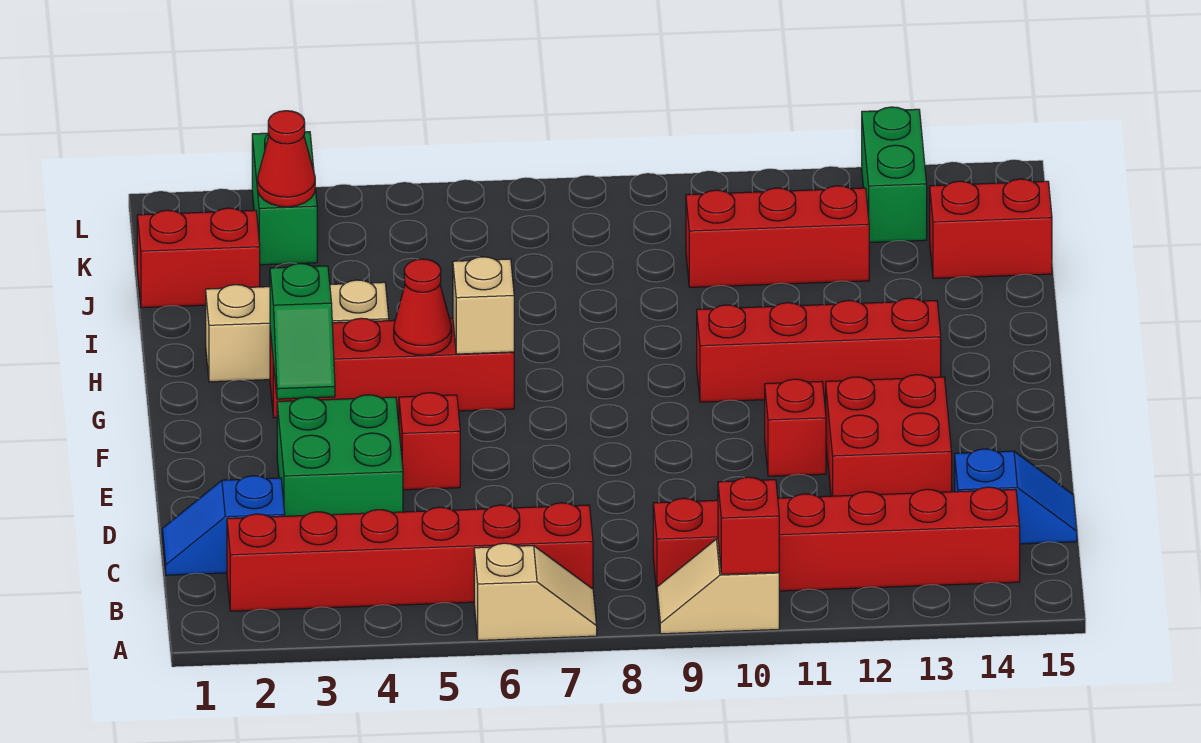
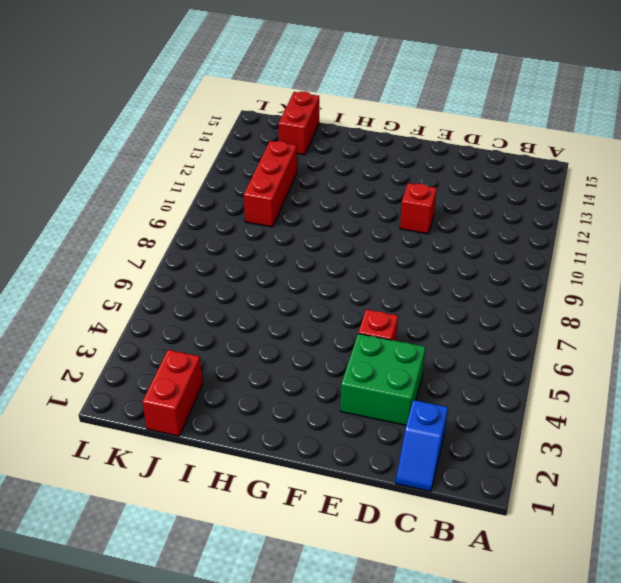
none -> tan slope A6:A7 level 1 top 6
none -> tan slope A9:A10 level 1 top 10
none -> red brick B2:B7 level 1

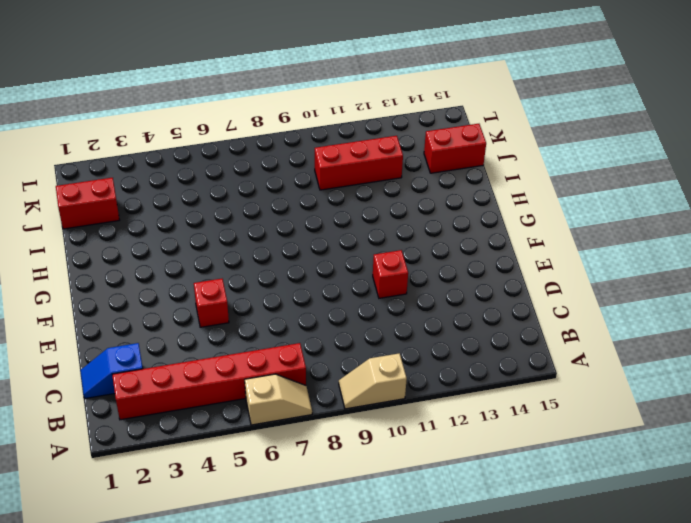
none -> red brick B9:B14 level 1
none -> blue slope C14:C15 level 1 top 14
none -> green brick D3:E4 level 1

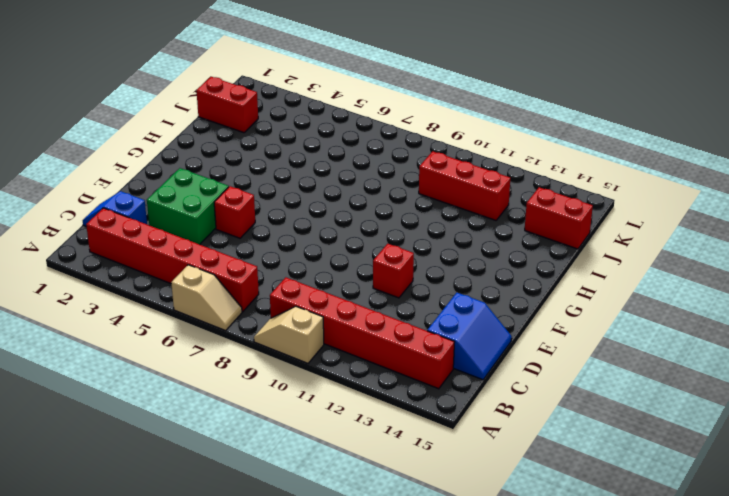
blue slope C14:D15 level 1 top 14 -> blue slope C14:C15 level 1 top 14
none -> red brick D12:E13 level 1
none -> red brick G3:G6 level 1
none -> red brick G10:G13 level 1

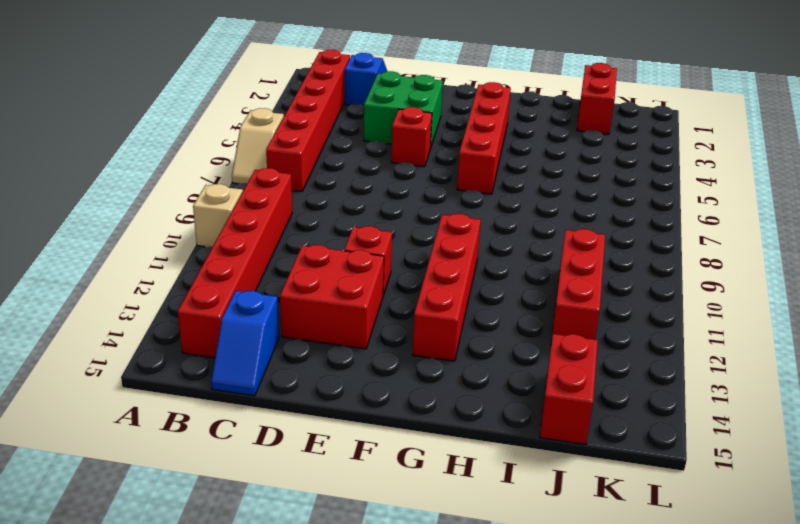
none -> tan brick H2:H4 level 1
none -> green brick K3:L3 level 1
none -> green brick K13:L13 level 1

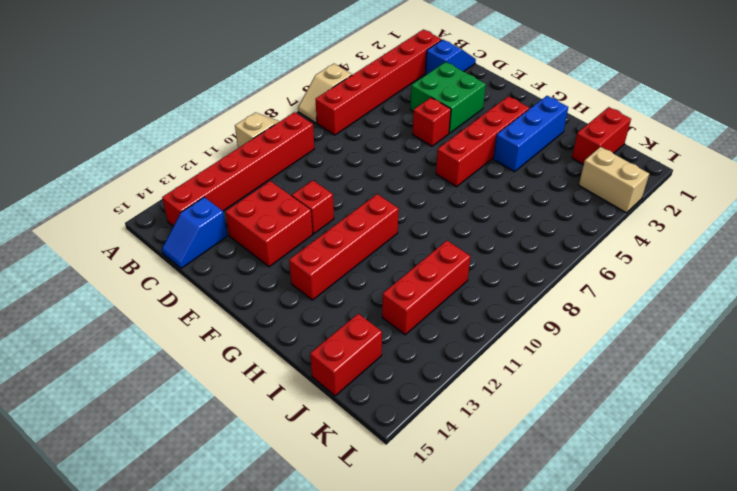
blue brick H2:H4 level 1 -> tan brick H2:H4 level 1
tan brick K3:L3 level 1 -> green brick K3:L3 level 1
none -> green brick K13:L13 level 1
none -> red brick A10 level 2
none -> green slope F3:G3 level 2 top G

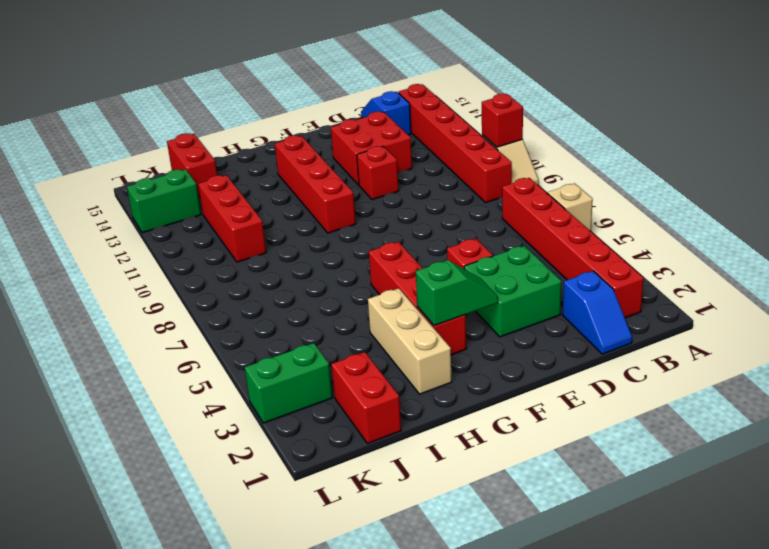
none -> red cone G5 level 2
none -> tan brick G6 level 2
none -> red cone K3 level 2

